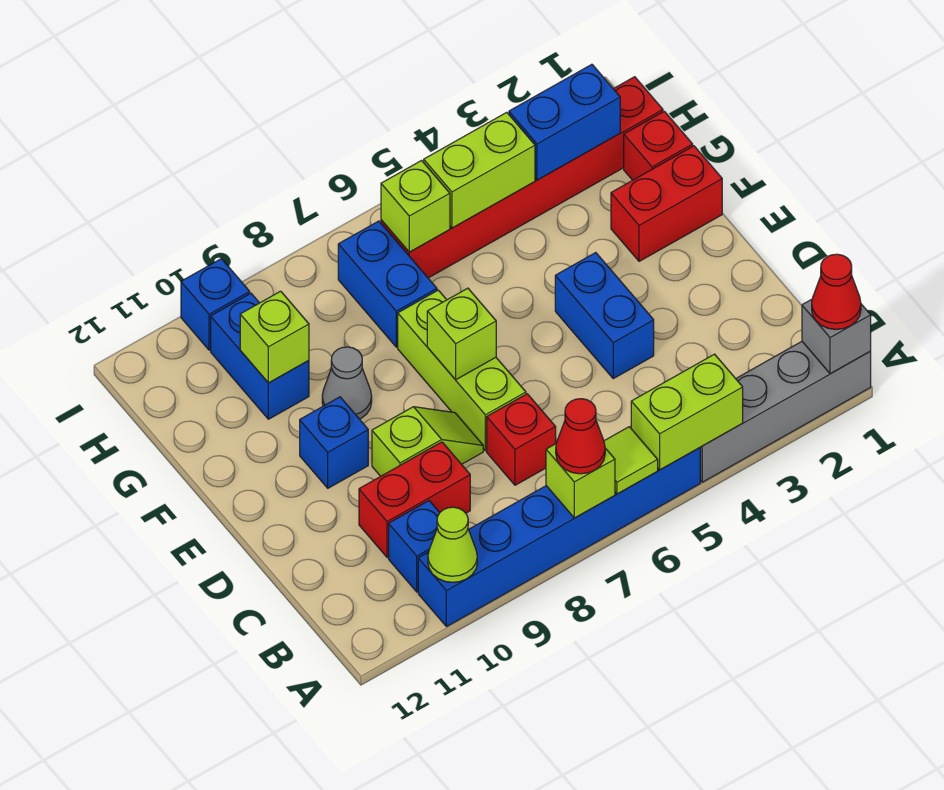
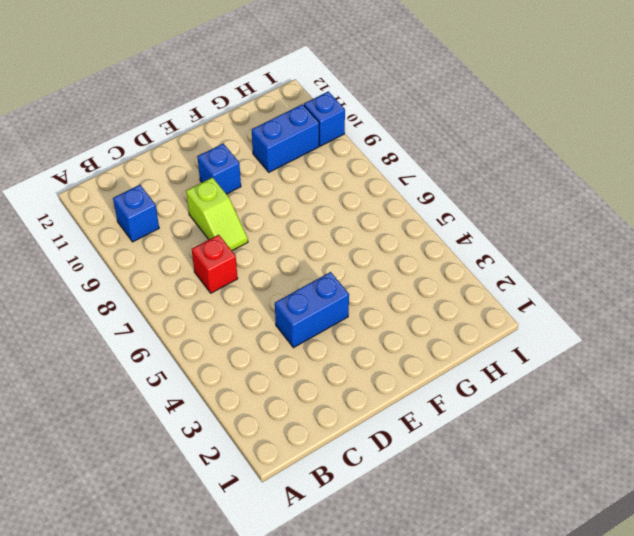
none -> grey brick A1:A4 level 1
none -> blue brick A5:A10 level 1
none -> red brick C9:C10 level 1

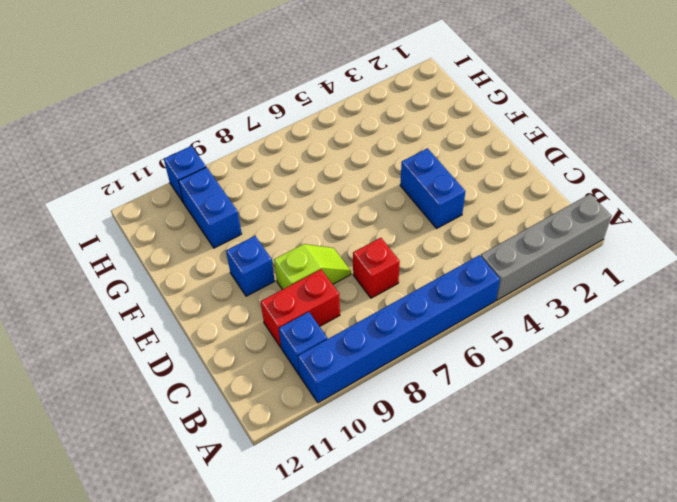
none -> lime brick D7:F7 level 1
none -> red brick F1:F2 level 1
none -> grey cone F9 level 1

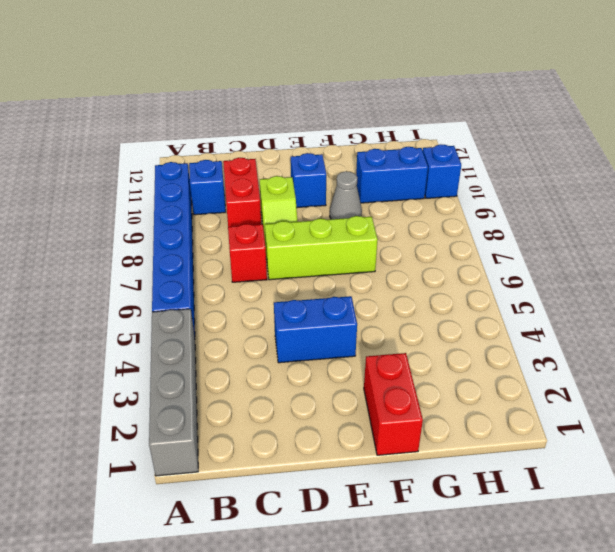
none -> red brick G1 level 1
none -> blue brick G7:H7 level 1
none -> red brick H1:H6 level 1

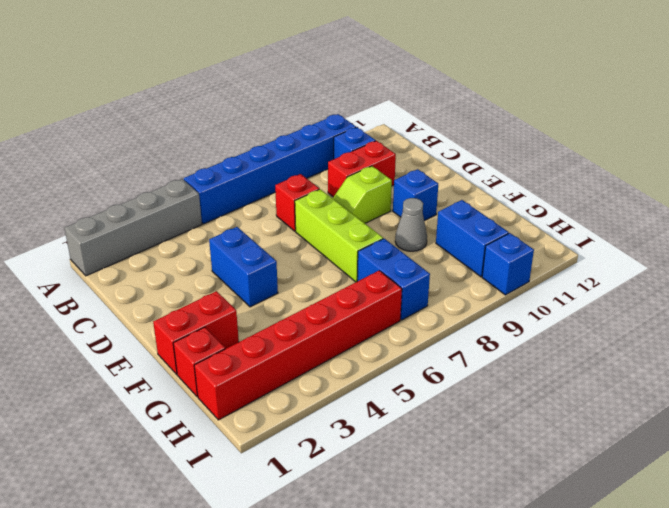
none -> grey brick A1 level 2
none -> lime brick A4:A5 level 2
none -> lime tile A6 level 2

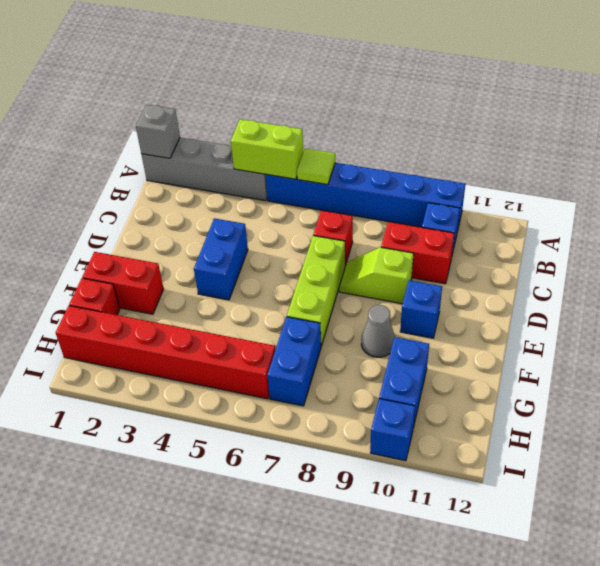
none -> lime brick A7 level 2
none -> lime cone A10 level 2
none -> lime brick E7 level 2

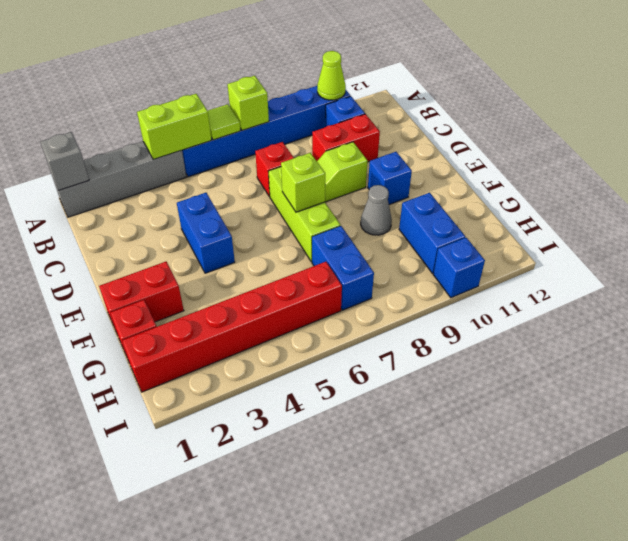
none -> lime brick G10 level 2
none -> blue brick H2:H3 level 2
none -> lime brick H4:H5 level 2

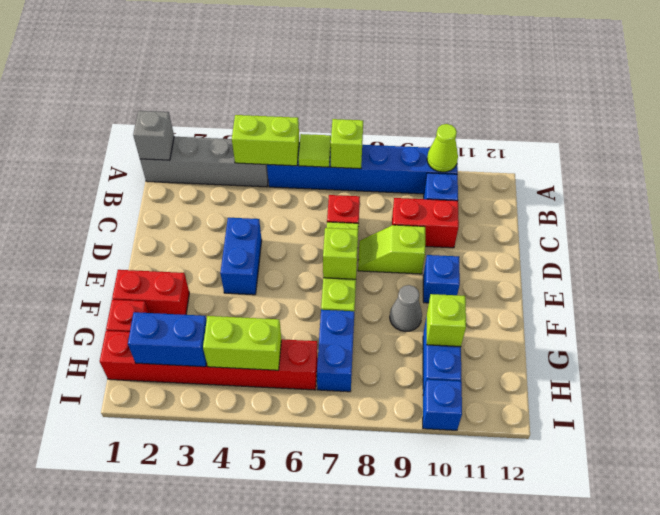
none -> lime brick H6 level 2
none -> red cone A1 level 3
none -> red cone A7 level 3

